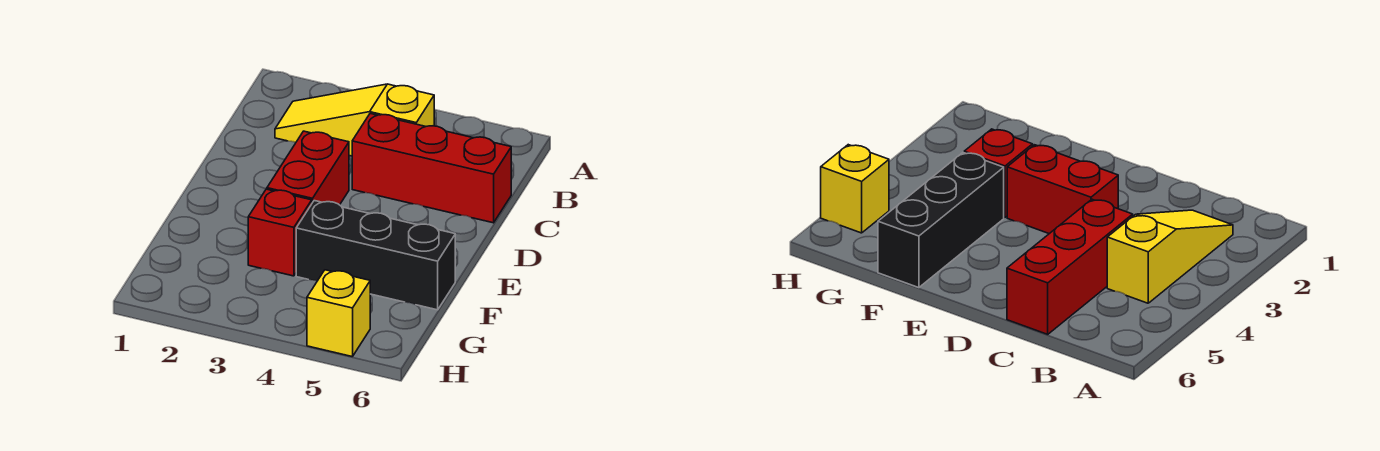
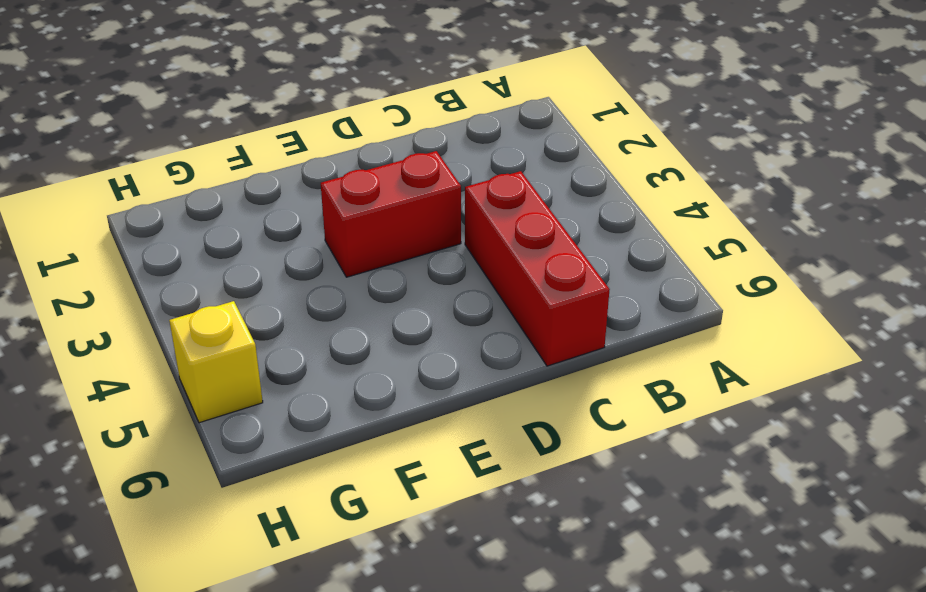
none -> yellow slope B2:B4 level 1 top 4
none -> red brick F3 level 1

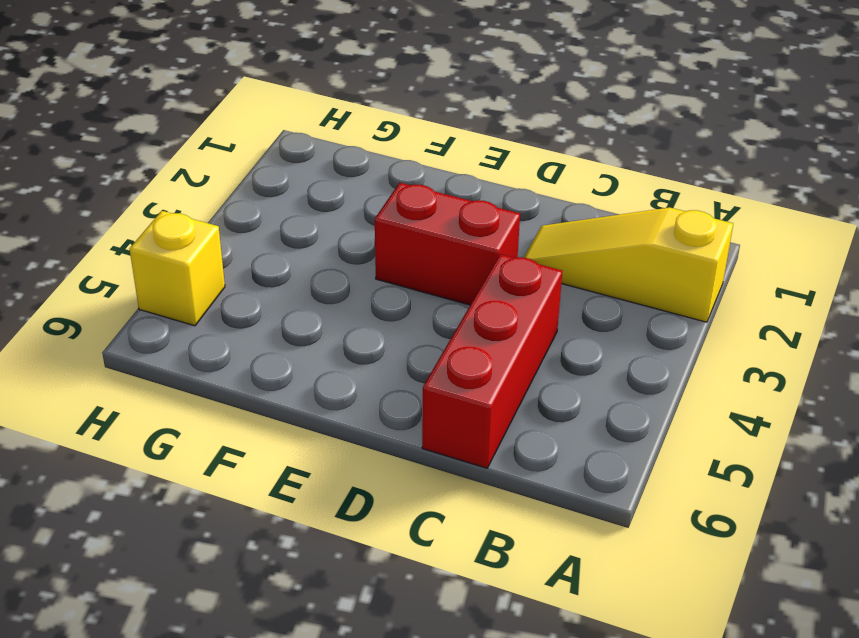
yellow slope A2:C2 level 1 top A -> yellow slope B2:B4 level 1 top 4
none -> red brick F3 level 1
none -> black brick F4:F6 level 1

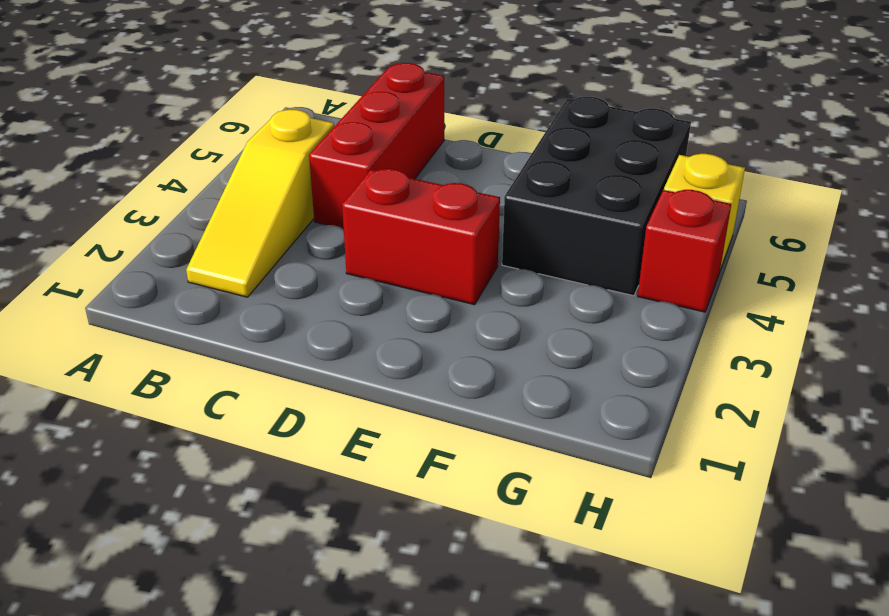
black brick F4:G6 level 1 -> black brick F4:F6 level 1
red brick H4 level 1 -> red brick F3 level 1

